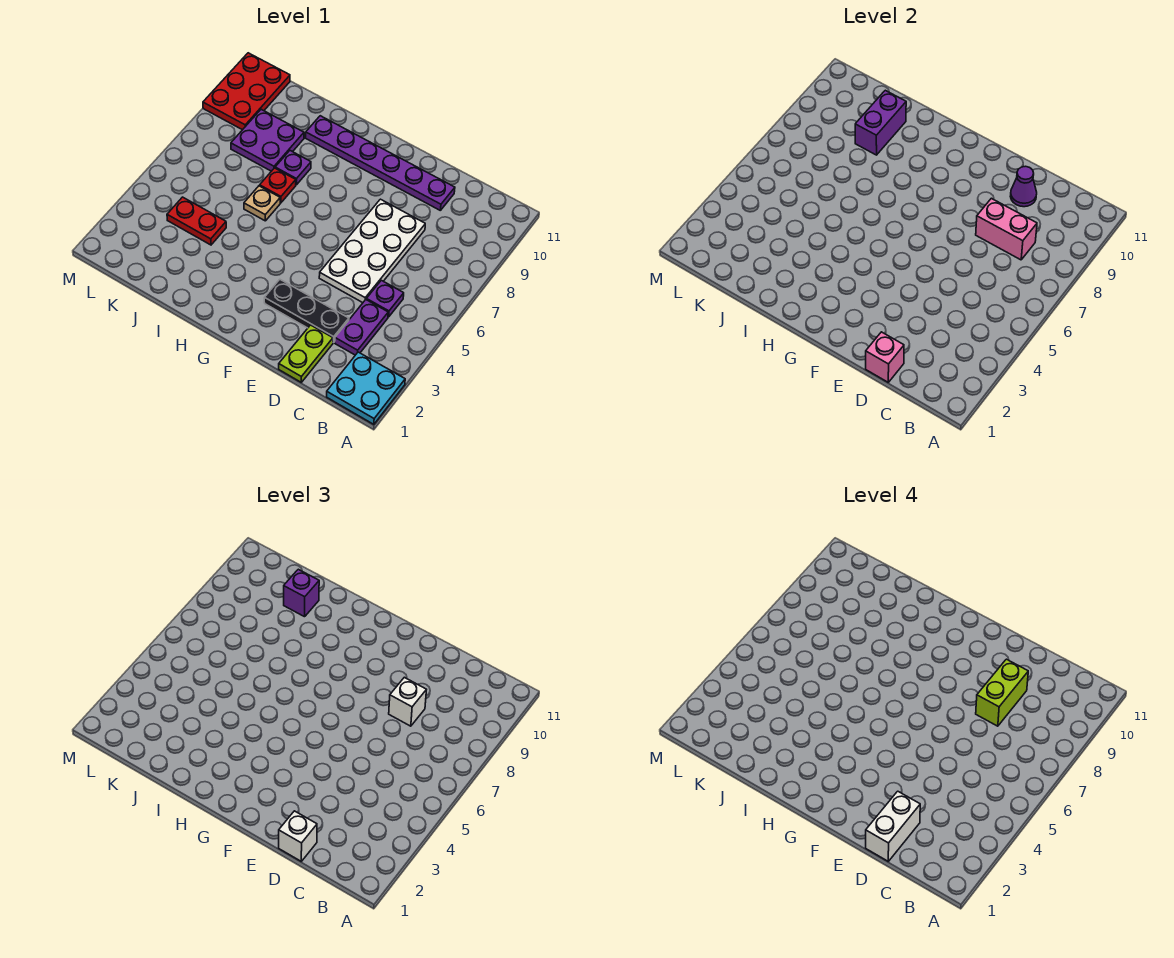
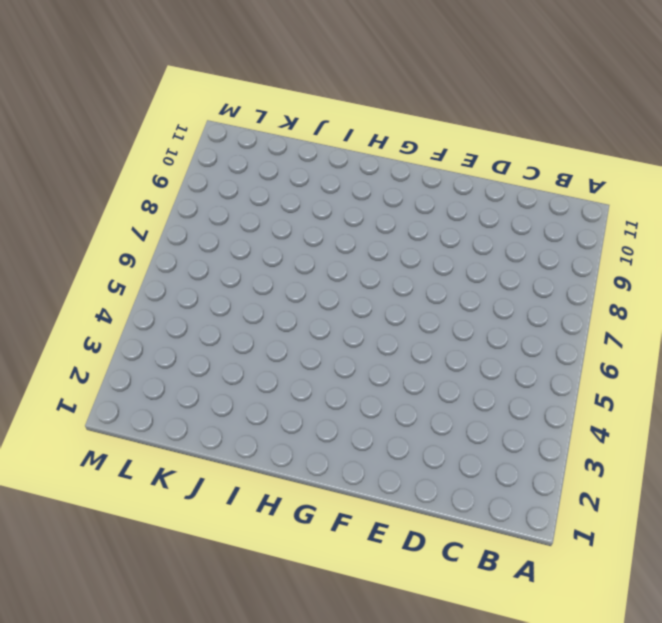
none -> cyan plate A1:B2 level 1
none -> purple plate C3:C4 level 1
none -> purple plate C5 level 1

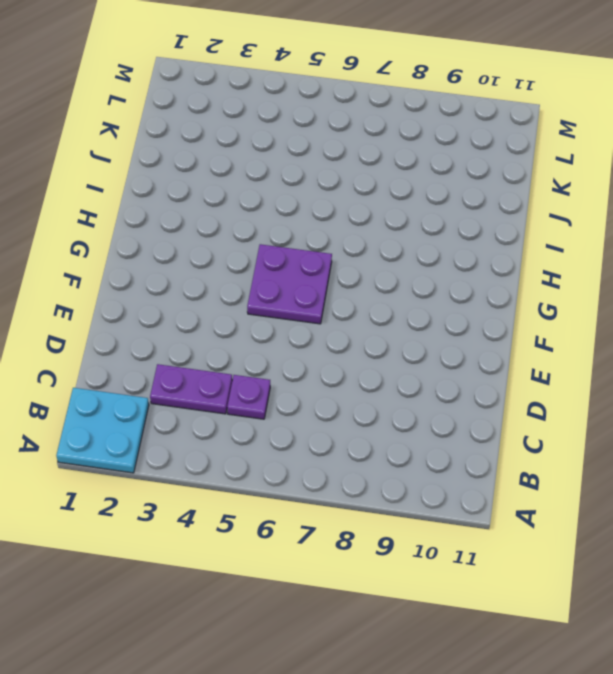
purple plate F5:G6 level 1 -> purple plate J8:K9 level 1
none -> lime plate D1:D2 level 1
none -> black plate D3:F3 level 1
none -> white plate D5:E8 level 1

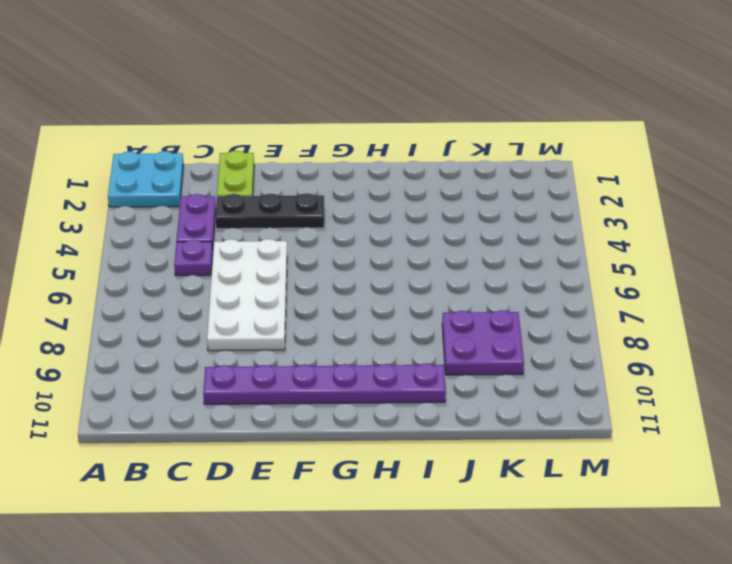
none -> tan plate I6 level 1
none -> red plate I7 level 1
none -> purple plate I8 level 1

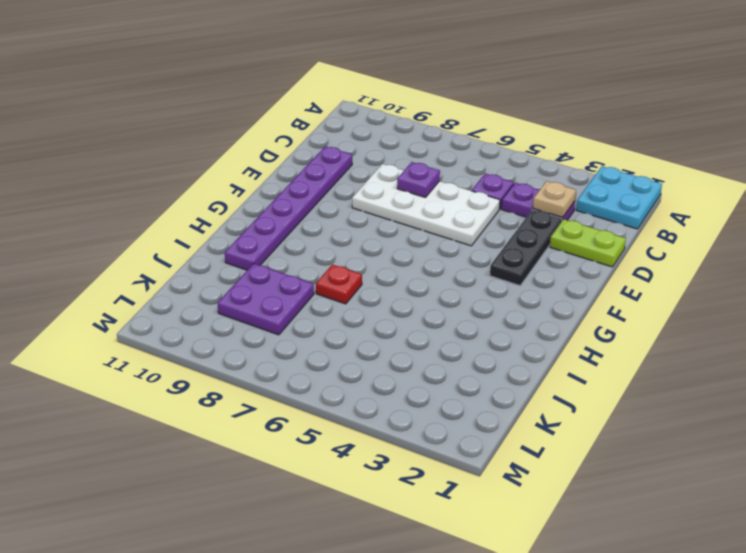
tan plate C3 level 2 -> tan plate I6 level 1
purple plate D7 level 2 -> purple plate I8 level 1
none -> red plate J4:K4 level 1
none -> red plate L9:M11 level 1
none -> pink brick C8:D8 level 2

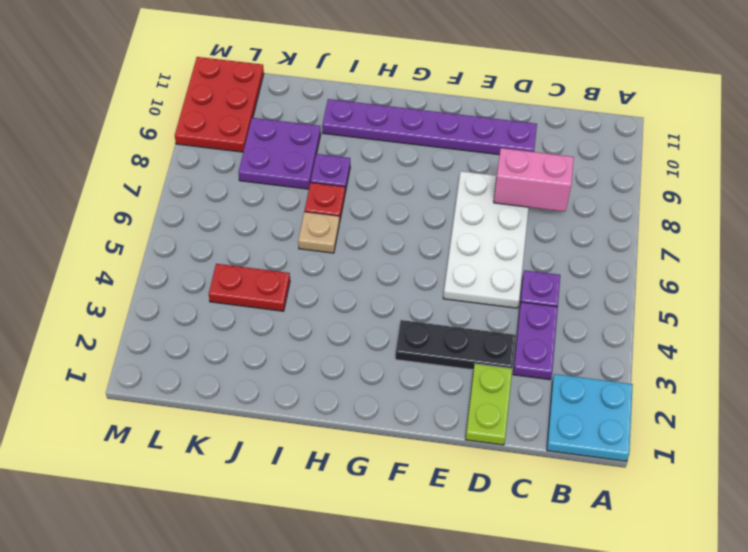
none -> pink brick D1 level 2
none -> purple cone D10 level 2
none -> purple brick J9:J10 level 2

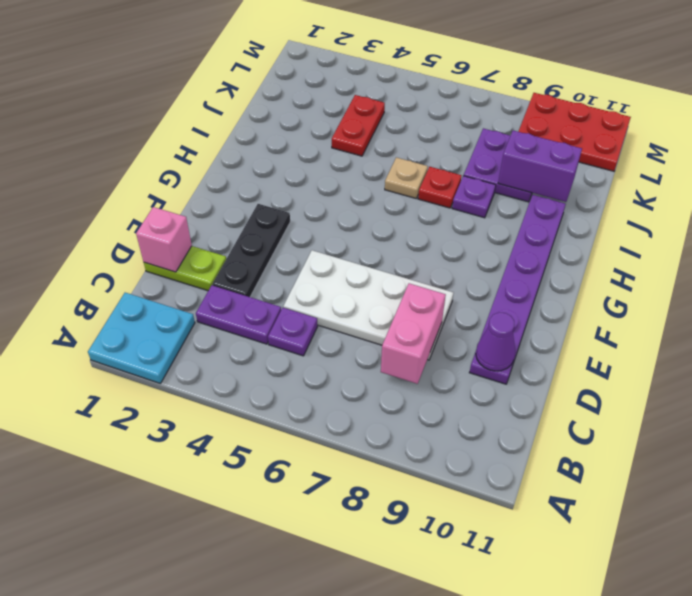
none -> white brick D1 level 3
none -> white brick D8 level 3
none -> purple brick J10 level 3

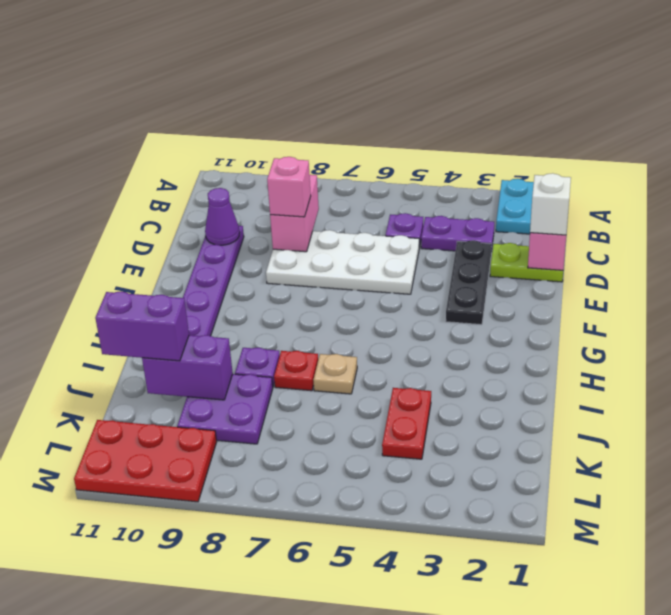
pink brick D8 level 3 -> white brick D8 level 3
purple brick J10:J11 level 3 -> purple brick J10 level 3
none -> white brick D1:D2 level 4
none -> lime brick D8:D9 level 4

